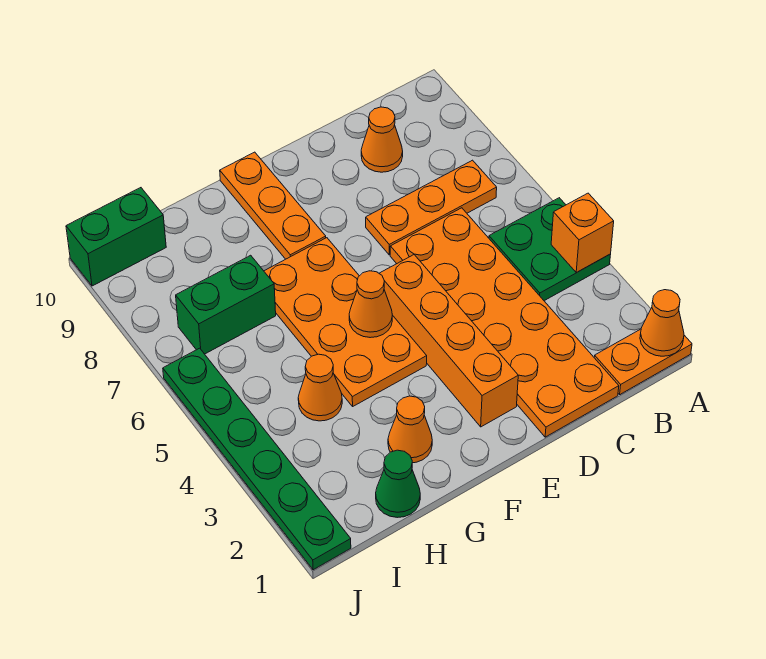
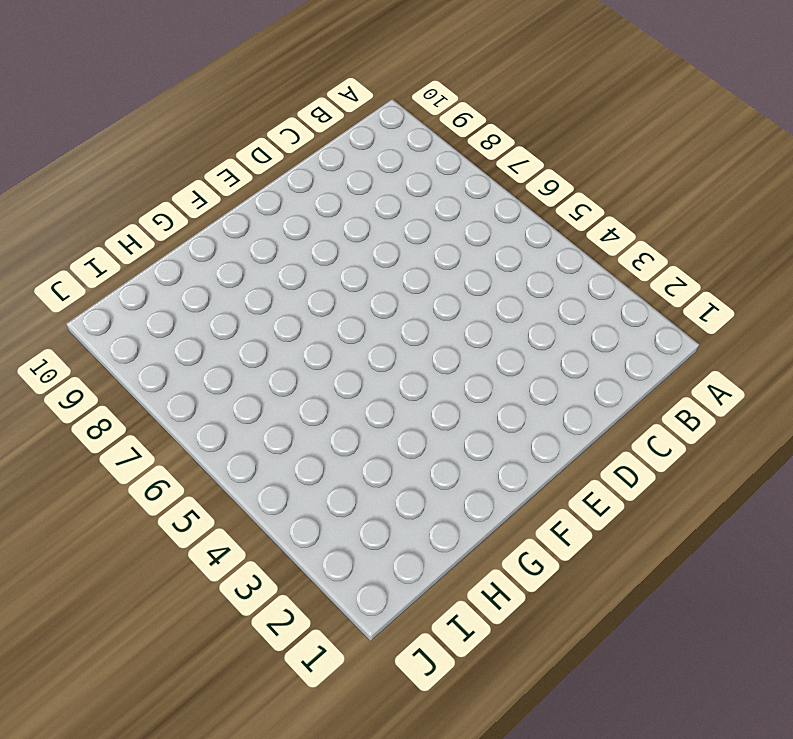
none -> orange plate A1:B1 level 1
none -> green plate A4:B5 level 1
none -> orange plate B7:D7 level 1

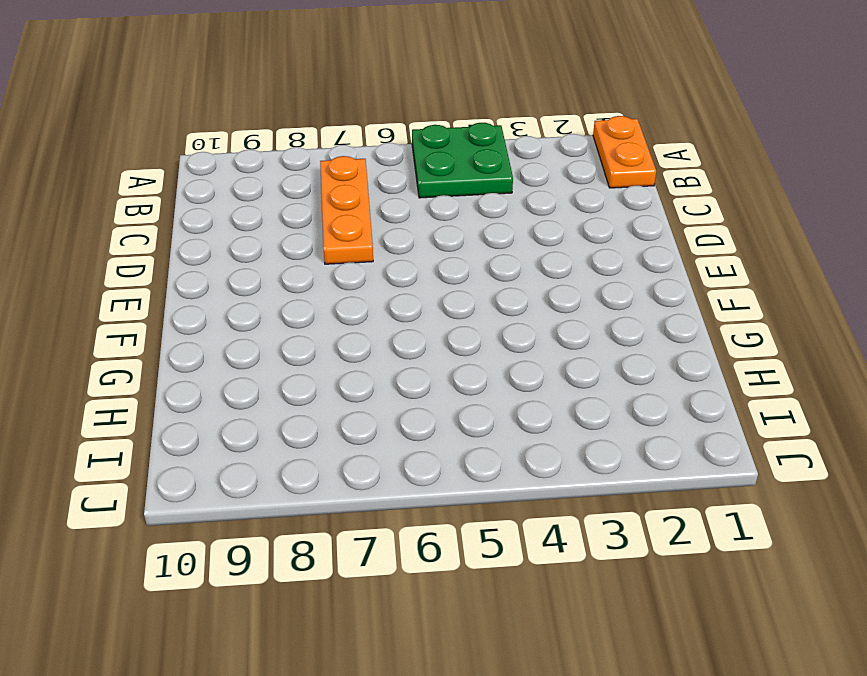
none -> orange plate C1:D6 level 1
none -> orange cone C9 level 1
none -> orange brick E2:E5 level 1

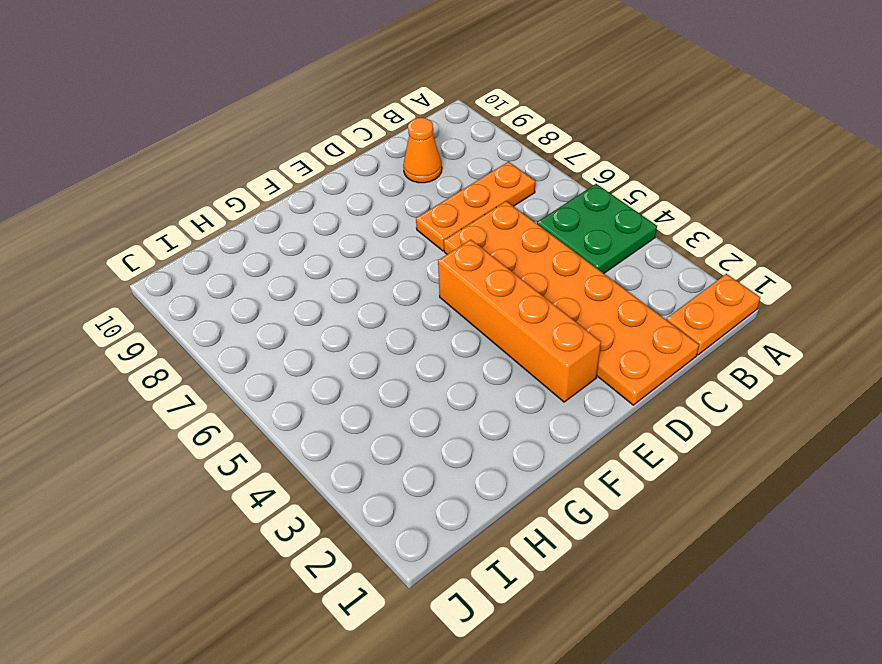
none -> orange plate F4:G7 level 1
none -> orange plate F8:F10 level 1
none -> orange cone G2 level 1

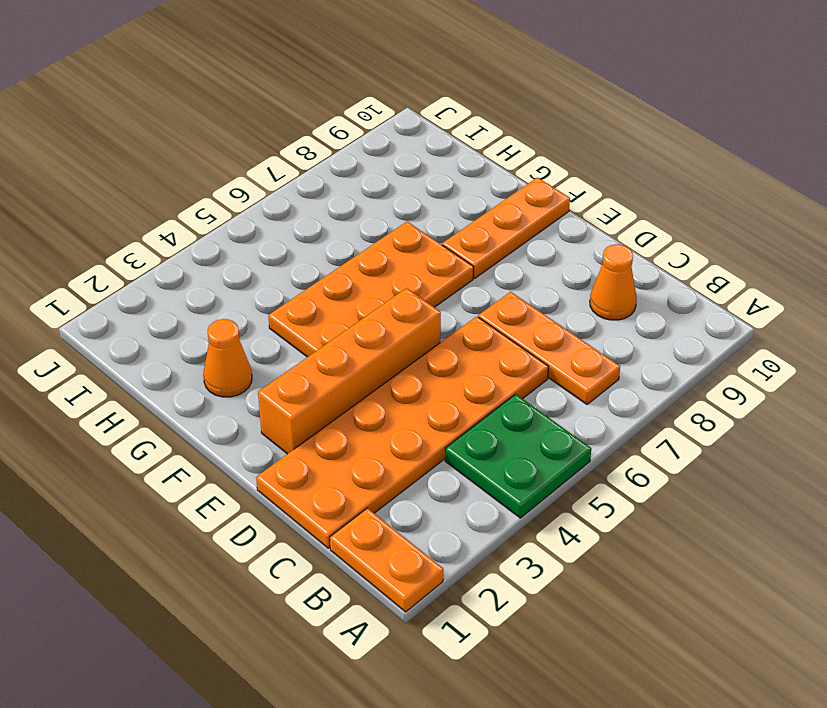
none -> green cone H1 level 1
none -> orange cone H4 level 1
none -> green brick H7:I7 level 1

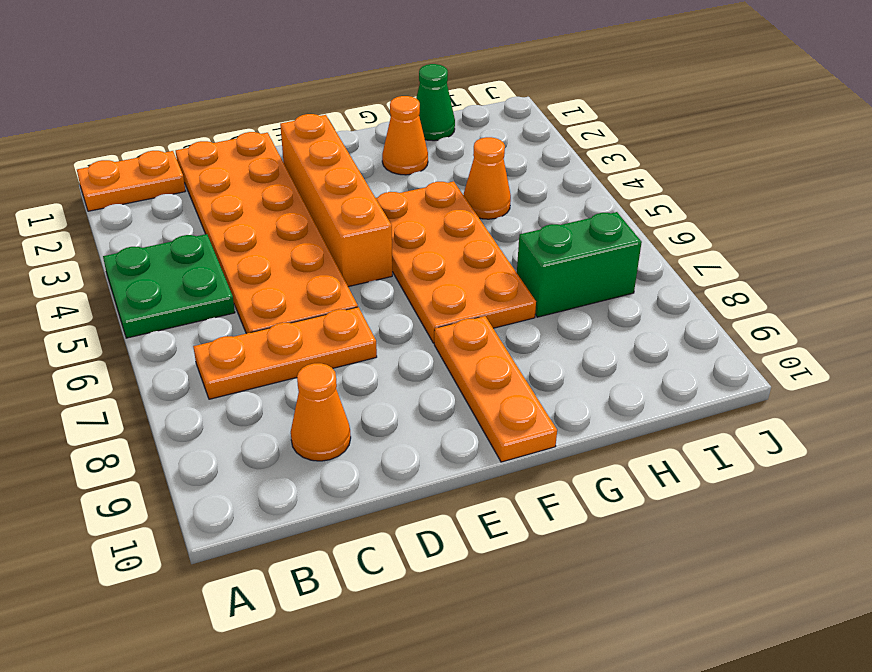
none -> green brick I10:J10 level 1
none -> green plate J1:J6 level 1
none -> orange cone A1 level 2

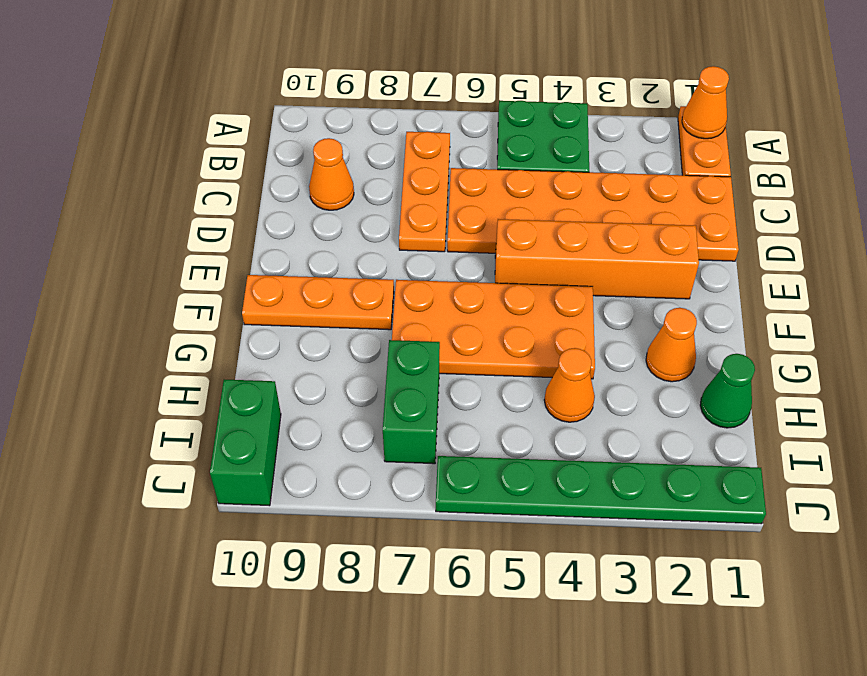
none -> orange brick A4 level 2
none -> orange cone F5 level 2

